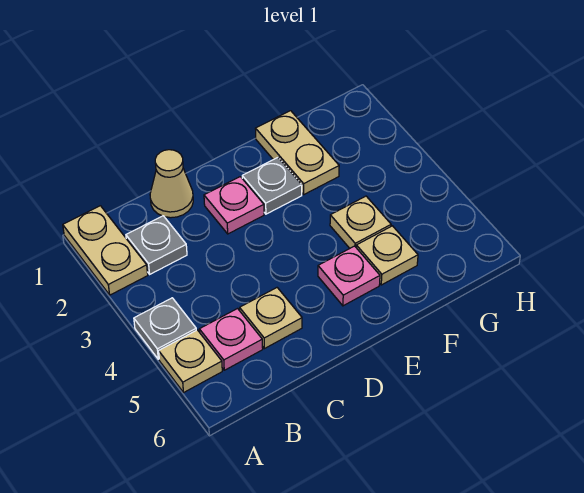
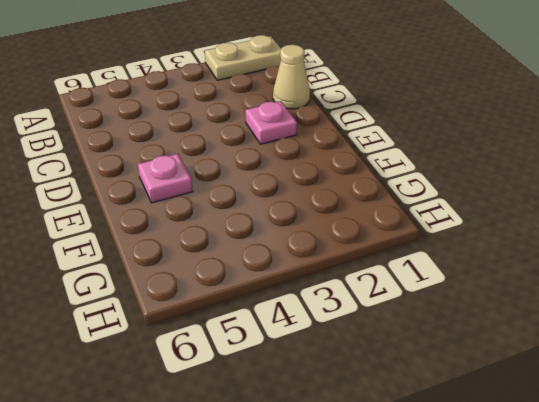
none -> grey plate A4 level 1
none -> tan plate A5 level 1
none -> grey plate B2 level 1

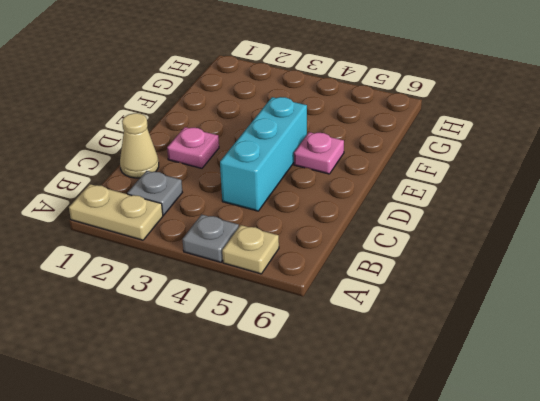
cyan brick C4:E4 level 1 -> none
none -> pink plate B5 level 1
none -> tan plate C5 level 1
none -> grey plate E2 level 1

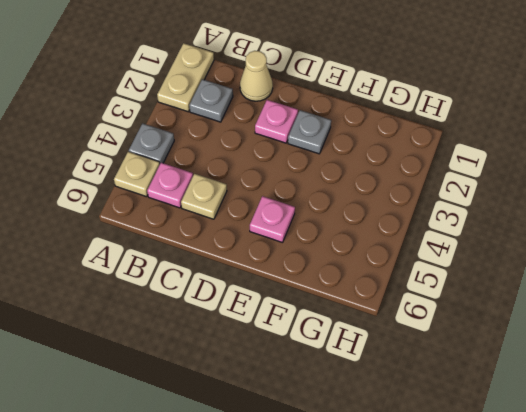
none -> tan plate F1:F2 level 1
none -> tan plate F4 level 1
none -> tan plate F5 level 1

